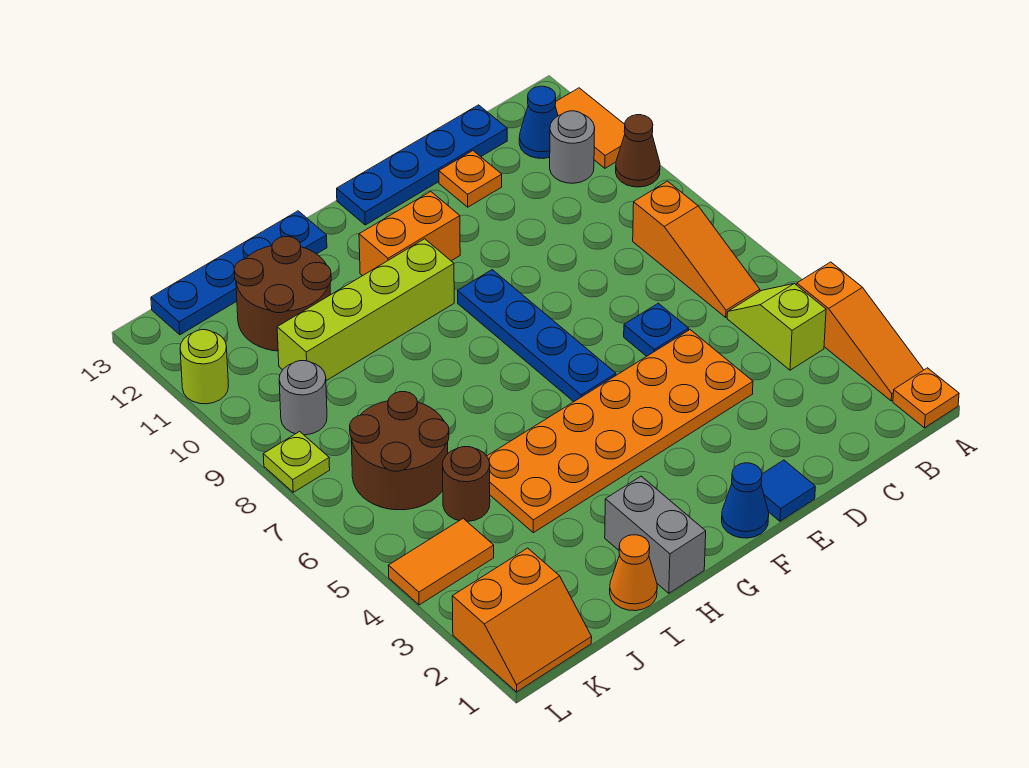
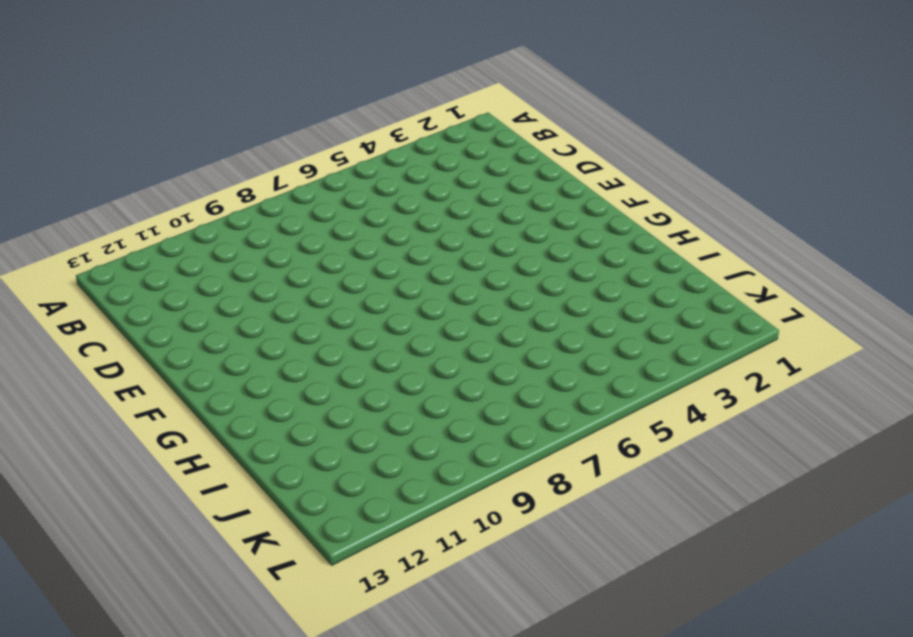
none -> orange plate A1 level 1
none -> orange slope A2:A4 level 1 top 4
none -> brown cone A10 level 1

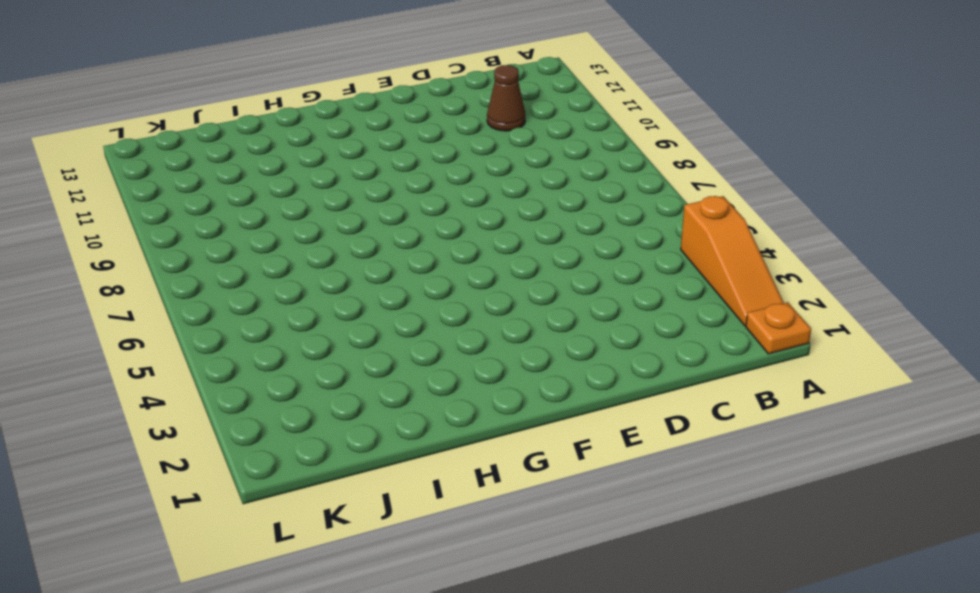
brown cone C11 level 1 -> brown cone A10 level 1
none -> orange tile A11:A12 level 1
none -> lime slope B4:B5 level 1 top 4
none -> orange slope B6:B8 level 1 top 8

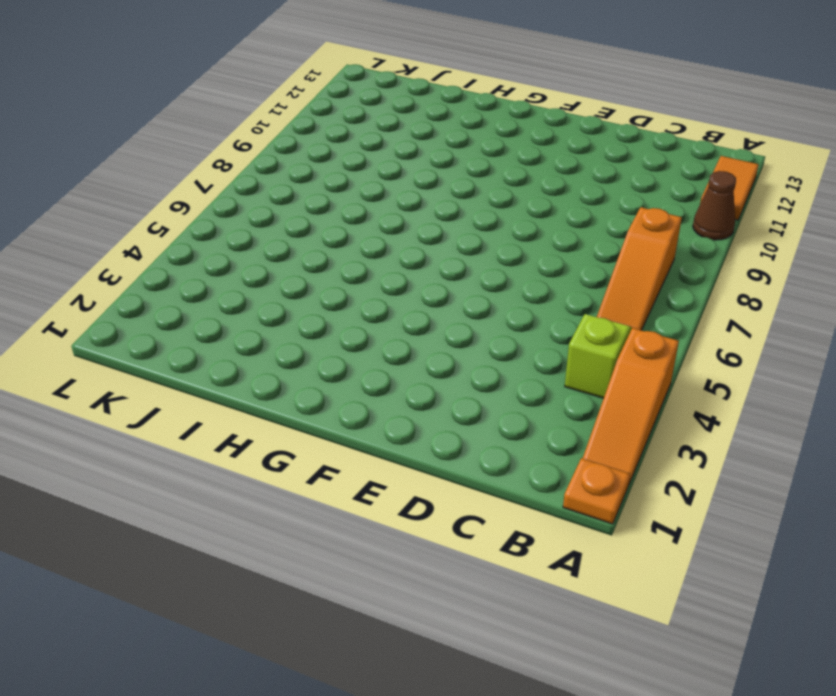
none -> grey round brick B11 level 1
none -> blue cone B12 level 1
none -> blue plate C13:F13 level 1

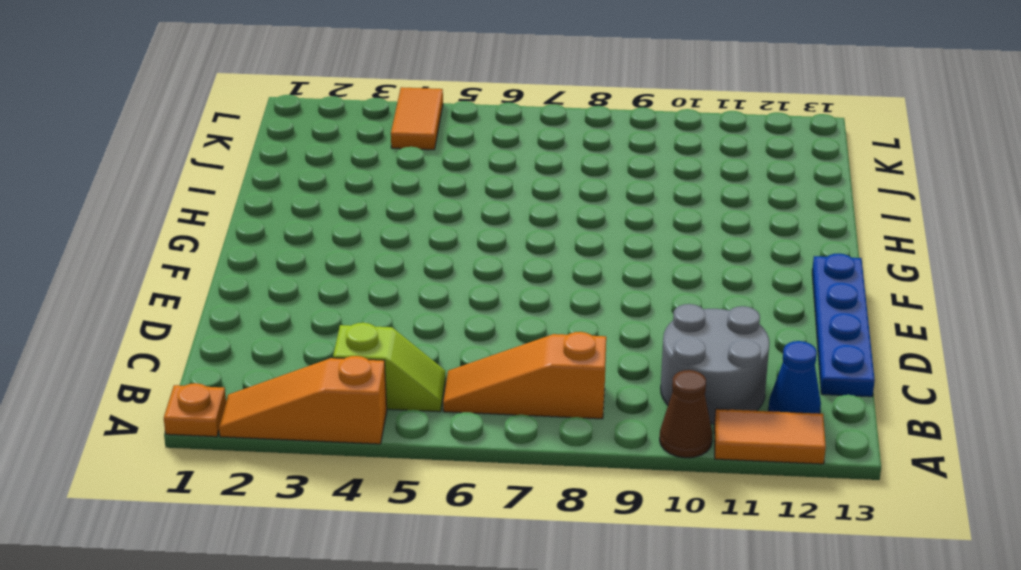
grey round brick B10:C11 level 1 -> grey round brick B11 level 1
none -> orange plate D4:I5 level 1
none -> blue plate D6 level 1
none -> orange plate D12 level 1

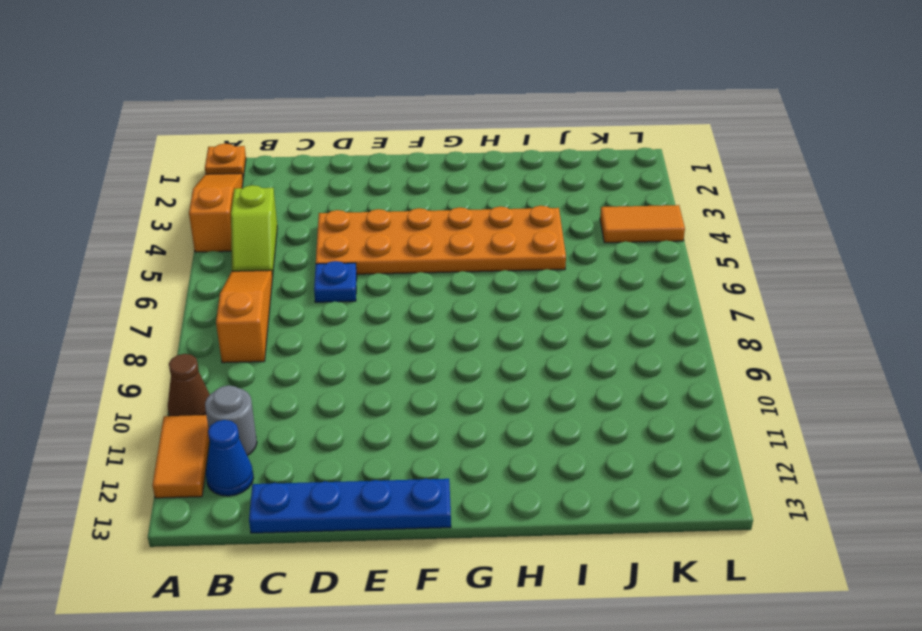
none -> orange plate D12 level 1
none -> blue tile E1 level 1
none -> blue cone F1 level 1

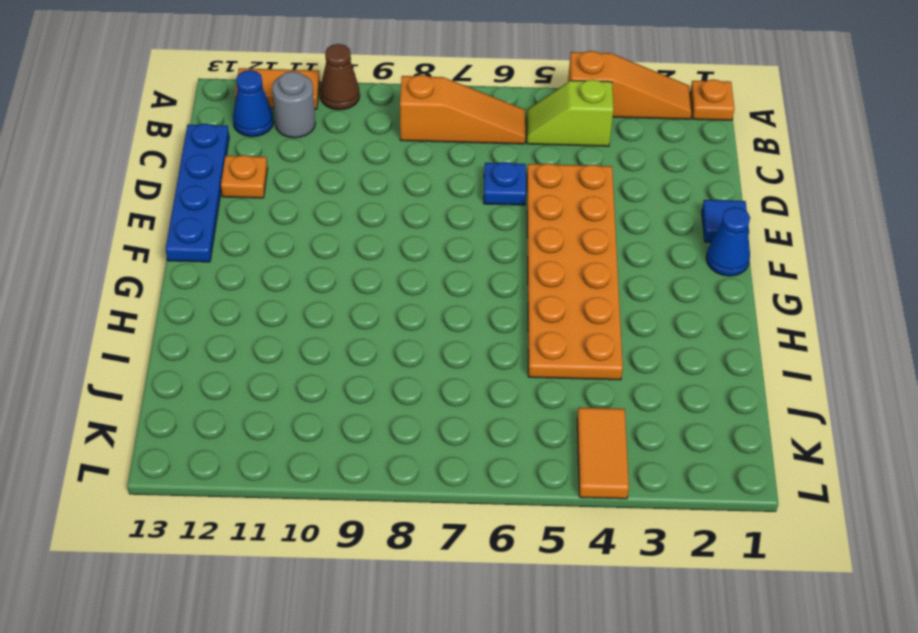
none -> blue plate F6:F9 level 1
none -> orange brick F11:G11 level 1
none -> lime brick G10:J10 level 1

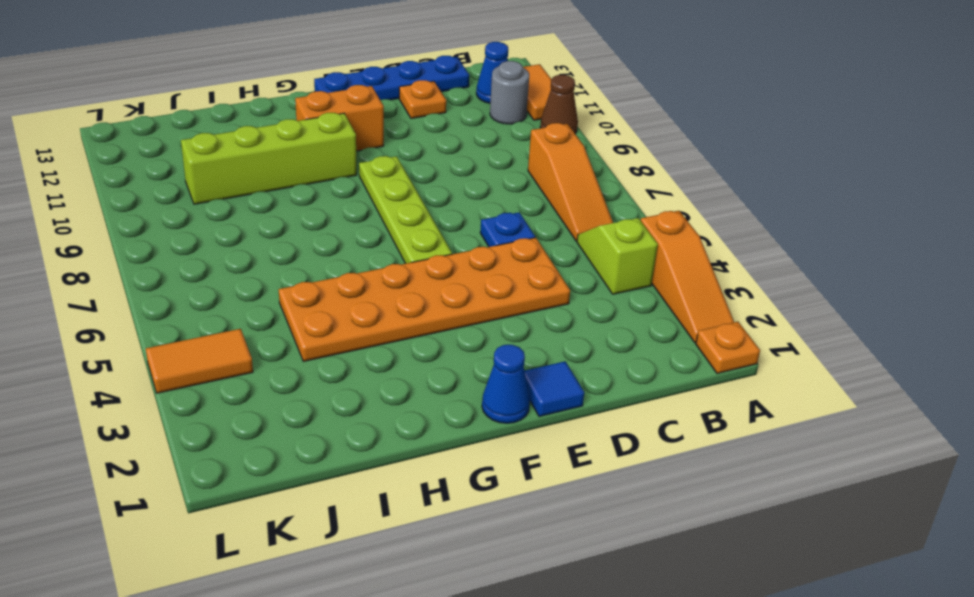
lime plate F6:F9 level 1 -> blue plate F6:F9 level 1
none -> grey brick H1:H2 level 1
none -> blue plate H13:K13 level 1
none -> orange cone I1 level 1

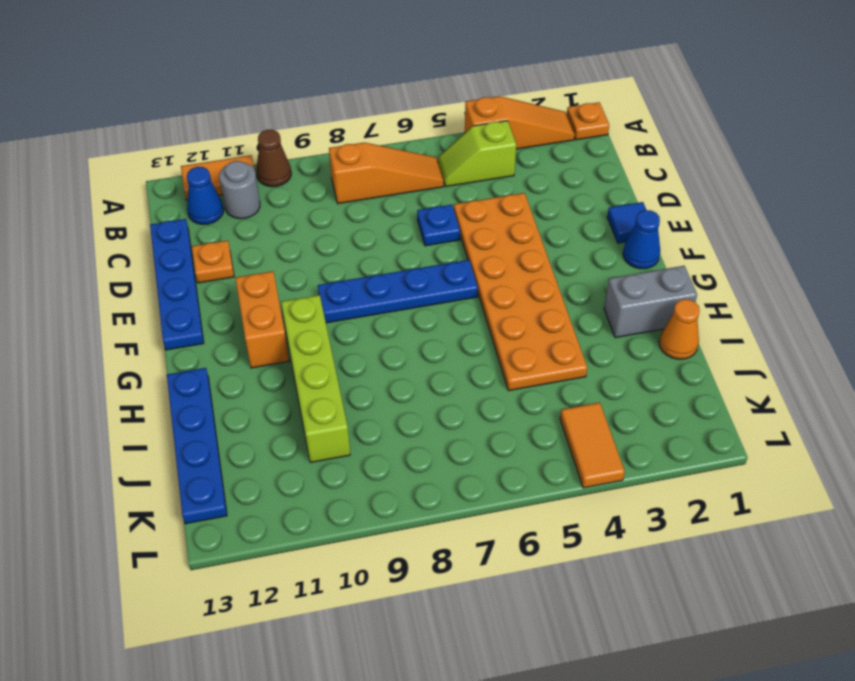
none -> brown round brick I11:J12 level 1
none -> brown round brick J5 level 1
none -> brown round brick J6:K7 level 1

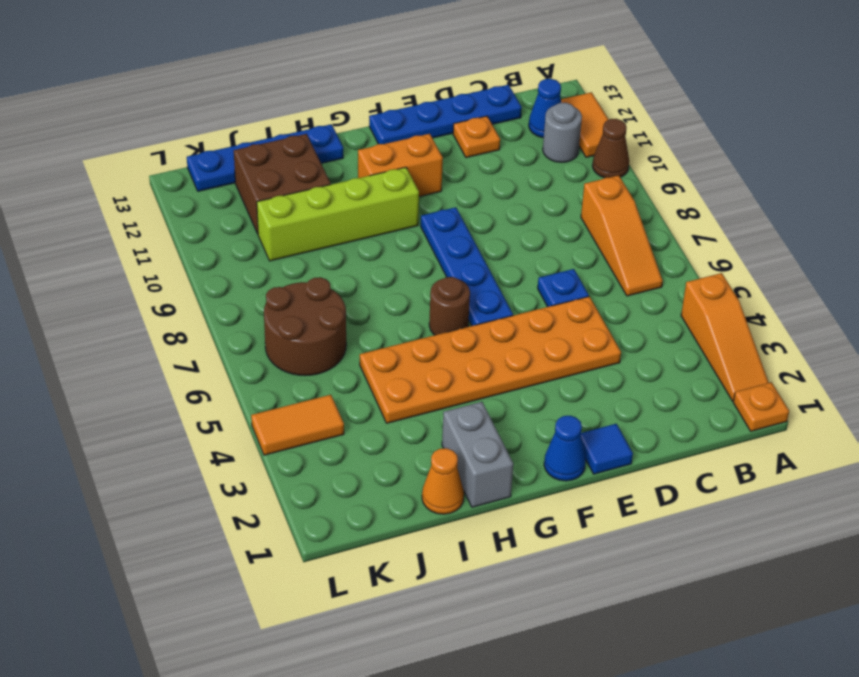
brown round brick G6 level 1 -> brown round brick J5 level 1
brown brick I11:J12 level 1 -> brown round brick I11:J12 level 1
none -> lime slope B4:B5 level 1 top 4
none -> orange slope K1:L2 level 1 top 2
none -> grey round brick K9 level 1

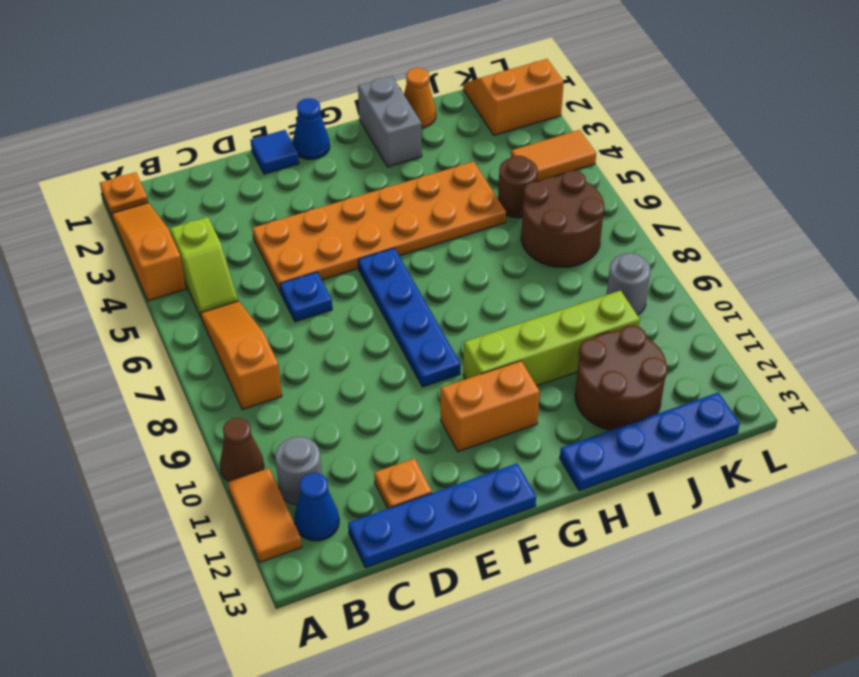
none -> lime plate L8 level 1
none -> lime round brick L11 level 1

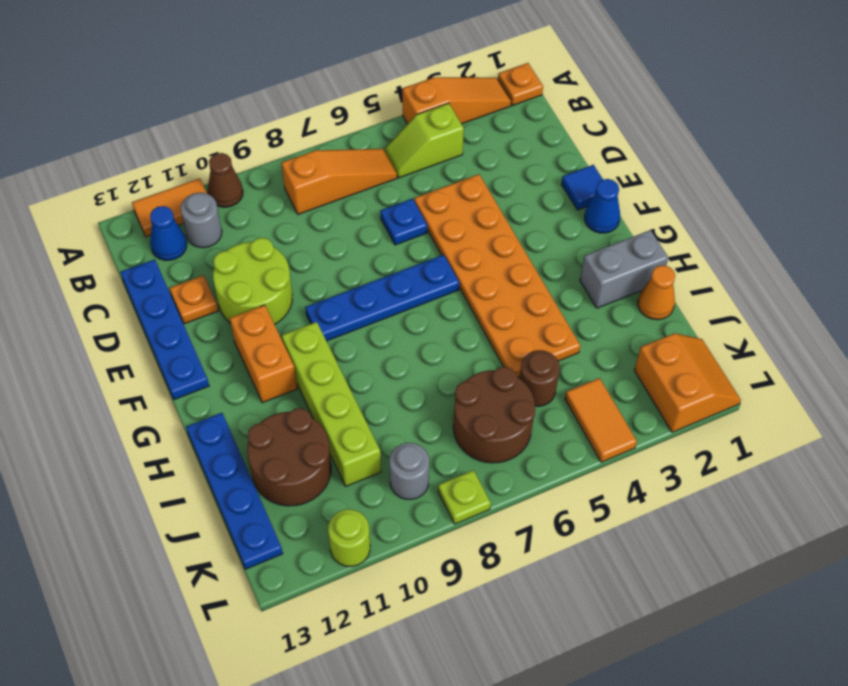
lime round brick D10:E11 level 1 -> none

